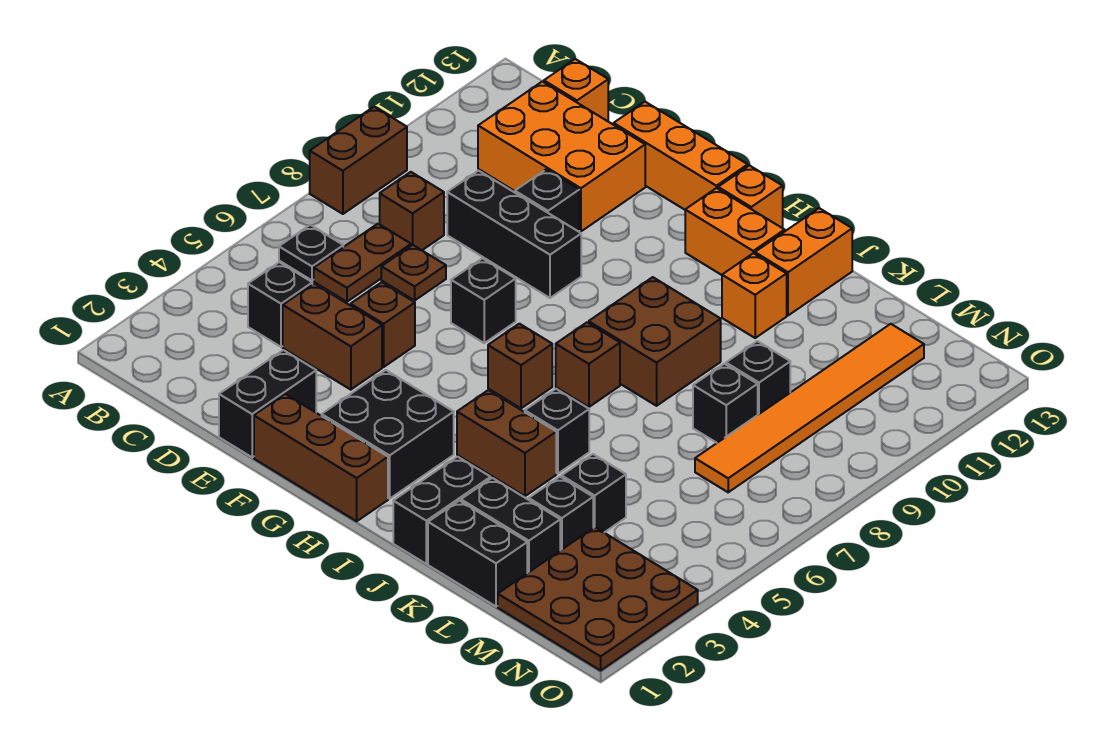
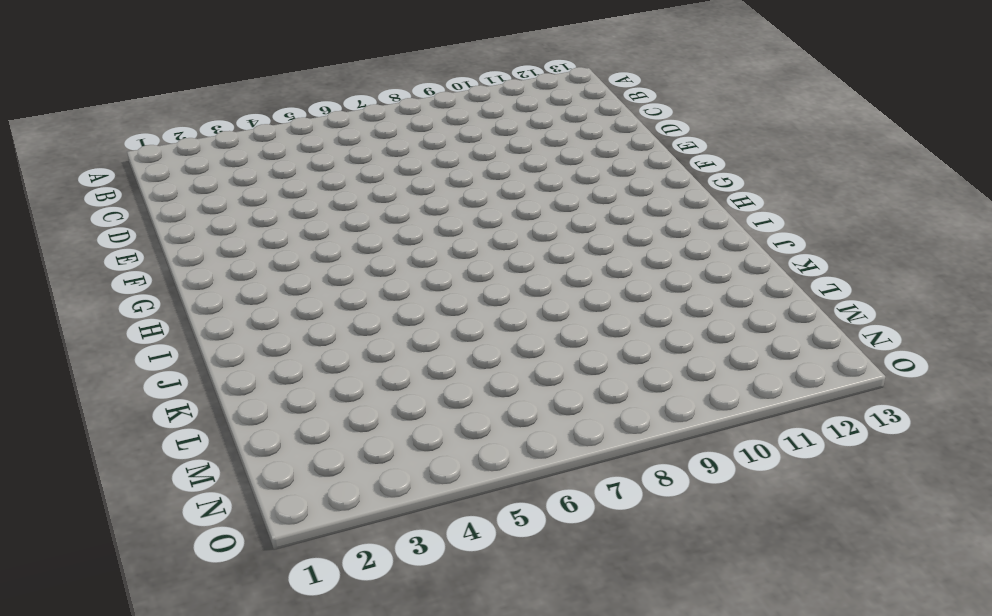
none -> brown brick A8:A9 level 1
none -> black plate B6 level 1
none -> black brick C4 level 1
none -> brown plate C6:C7 level 1

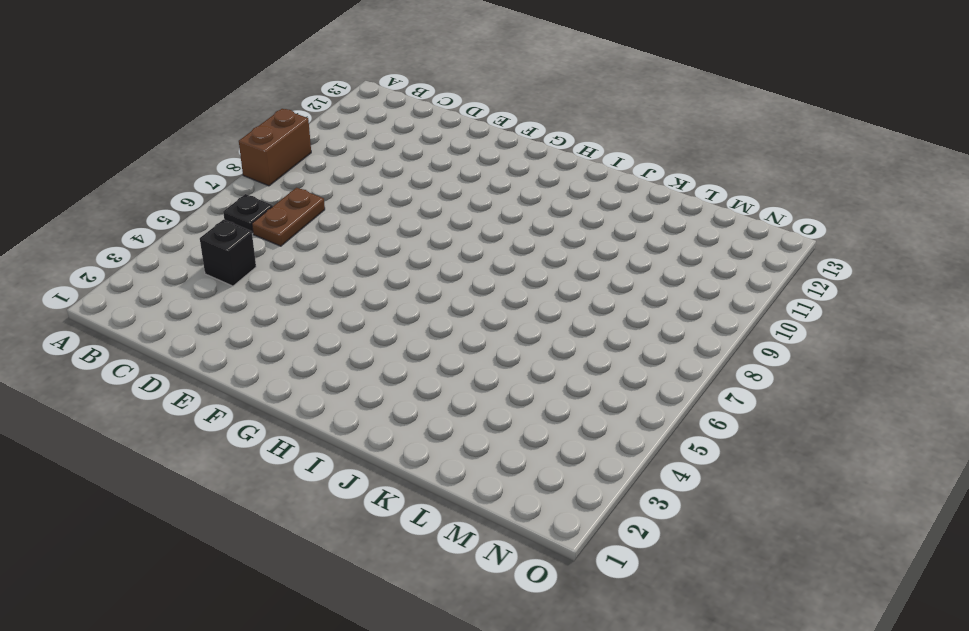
none -> brown brick C8 level 1
none -> orange brick C11:E12 level 1
none -> orange brick C13 level 1
none -> brown brick D4:E4 level 1

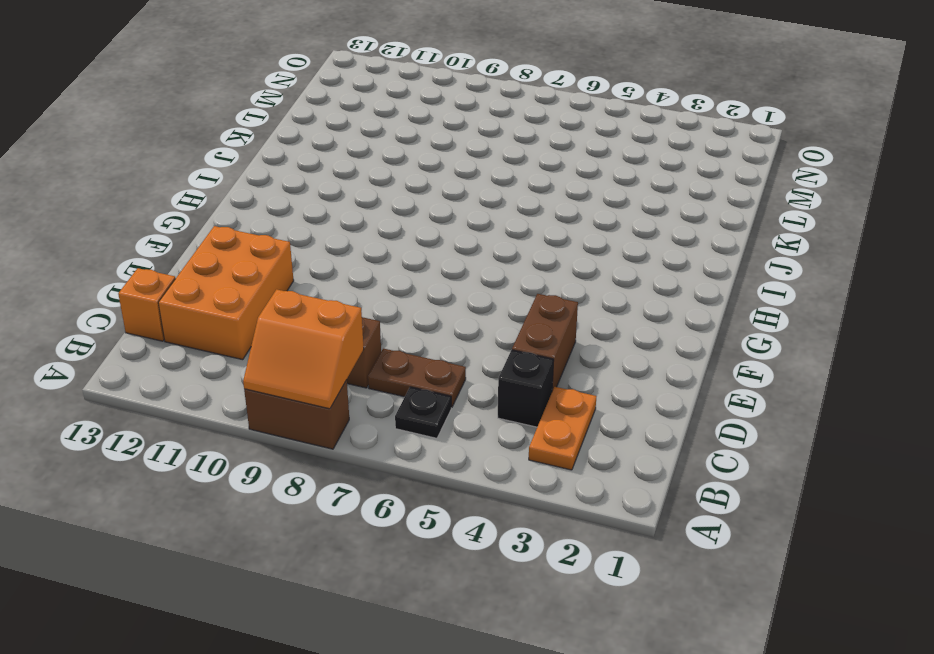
orange slope A8:B9 level 2 top B -> none
orange plate B3:C3 level 1 -> none
none -> brown plate D7 level 1
none -> black brick D9:F9 level 1
none -> black brick E1:E2 level 1
none -> brown brick E5 level 1

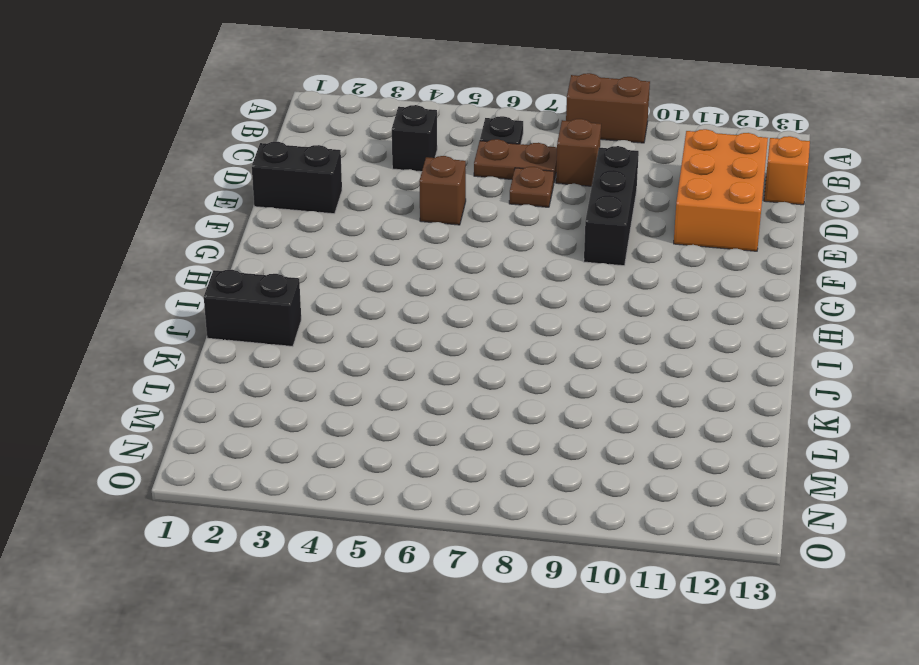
none -> brown brick D4:E4 level 1
none -> black brick E10 level 1
none -> orange brick E13:G13 level 1
none -> brown brick F1:H1 level 1

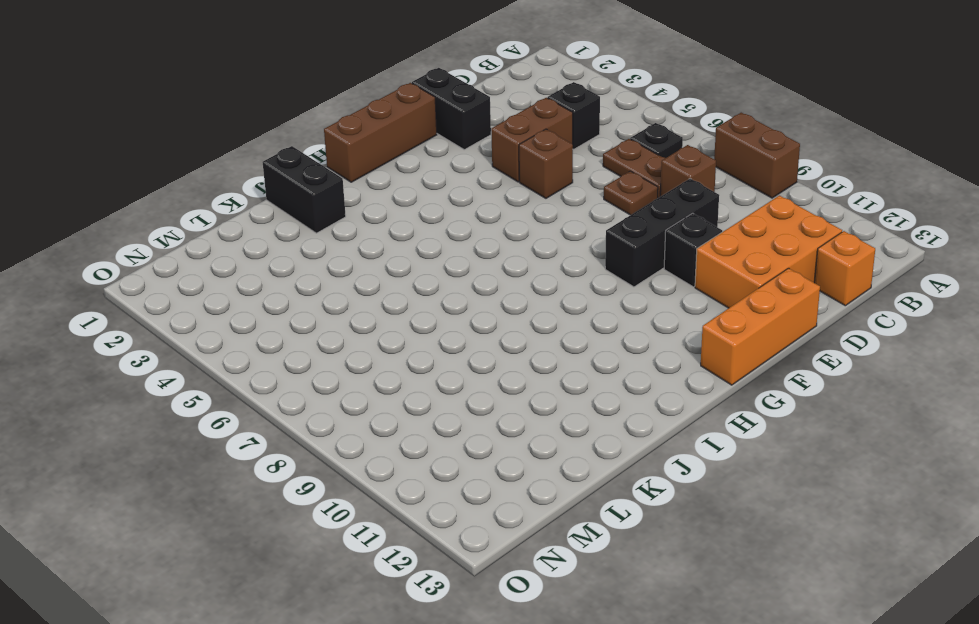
none -> black brick F7 level 1
none -> black brick G2:H3 level 1
none -> brown brick H6 level 1
none -> orange brick H12:I12 level 1

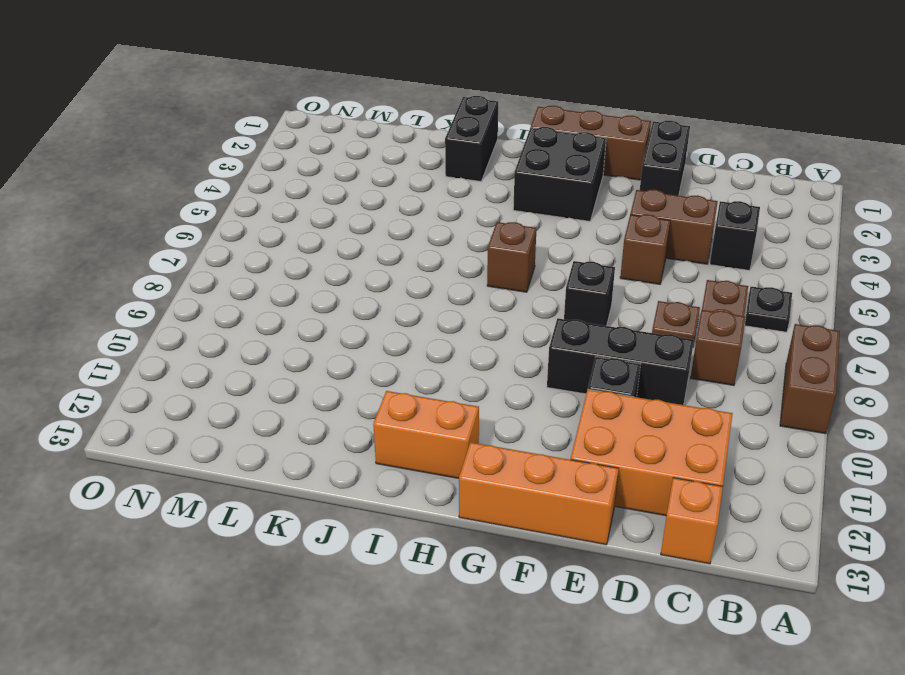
none -> orange brick H13 level 1
none -> brown brick I4:J4 level 1
none -> brown brick I7 level 1
none -> brown brick I8:J9 level 1

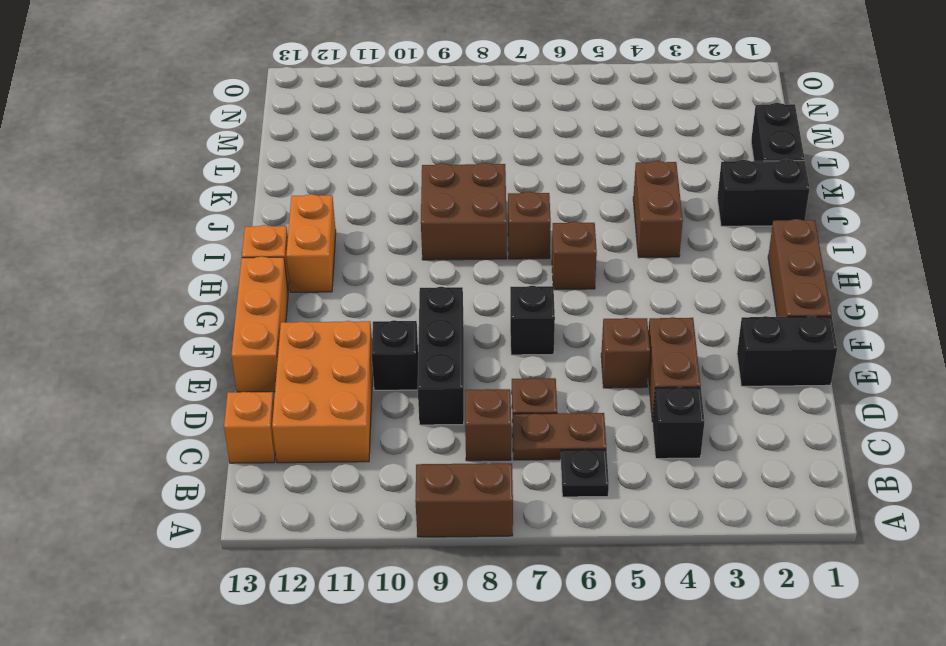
none -> black brick G2:H3 level 1
none -> black brick J5 level 1
none -> orange brick J11 level 1
none -> orange brick J12:J13 level 1

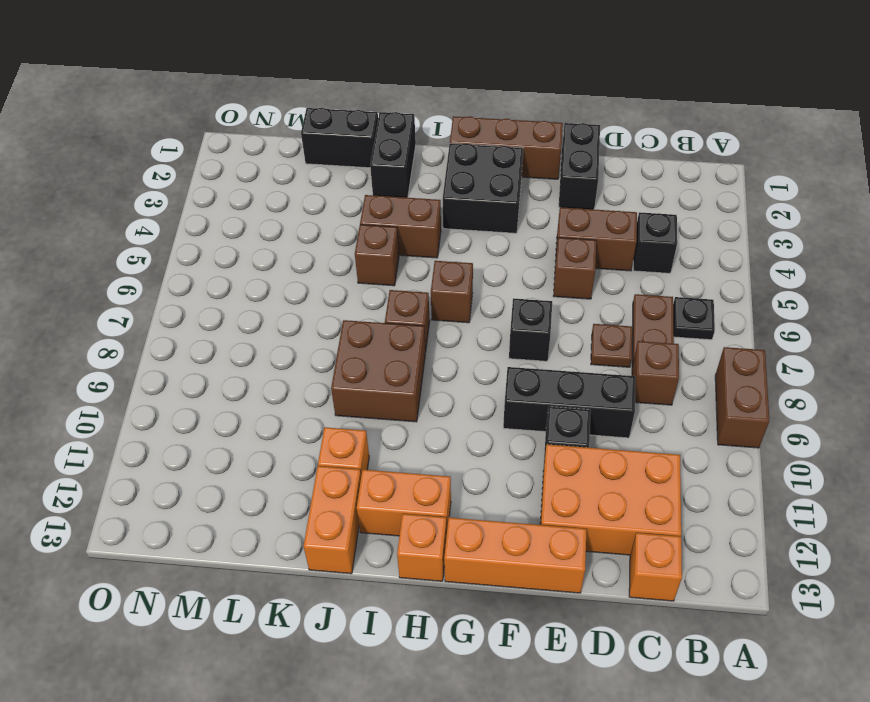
brown brick J5 level 1 -> black brick J5 level 1
none -> black brick K2:L2 level 1
none -> black brick L3 level 1
none -> black brick L4 level 1
none -> black brick L8 level 1

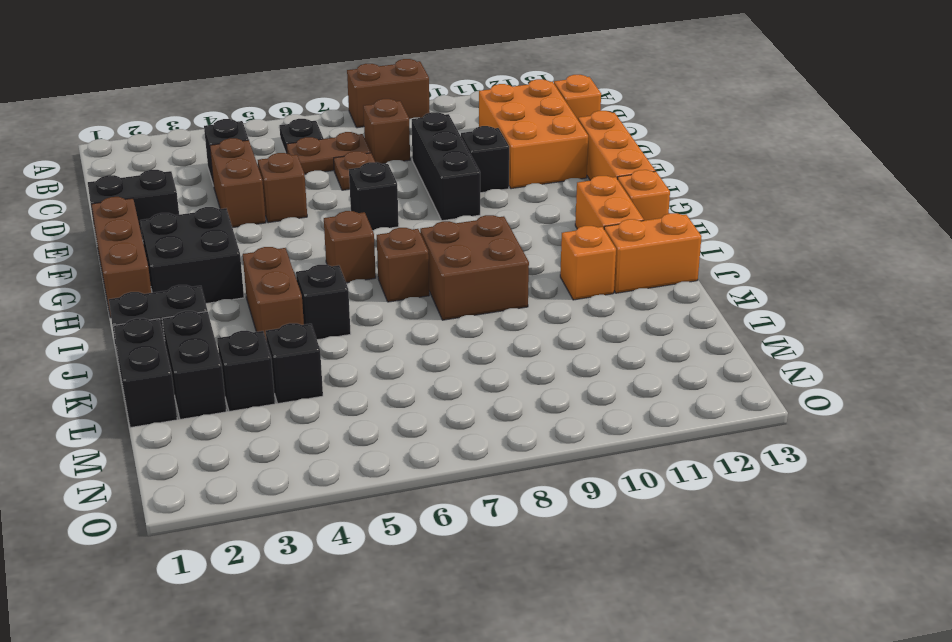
none -> black brick L8 level 1
none -> black brick L9 level 1
none -> brown plate M1:O3 level 1
none -> orange tile M7:M12 level 1

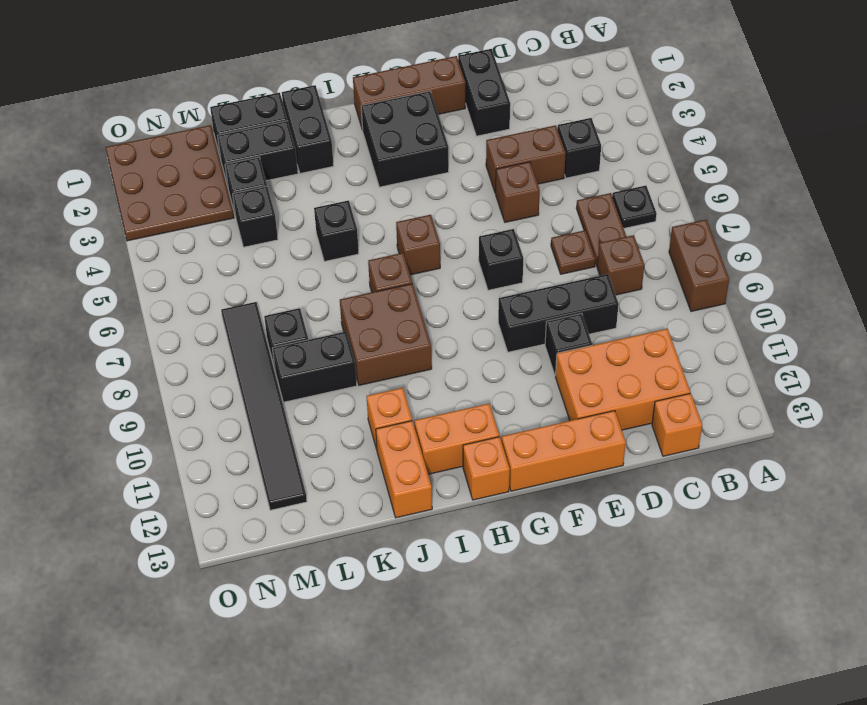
black brick K9:L9 level 1 -> black brick L9 level 1
black tile M7:M12 level 1 -> orange tile M7:M12 level 1
none -> brown brick I4:J4 level 1

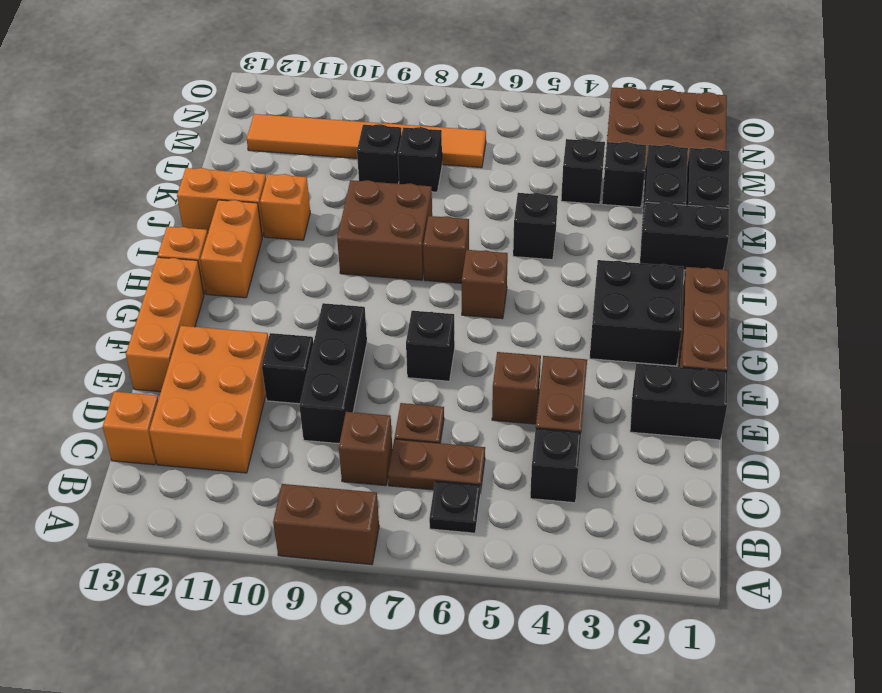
none -> brown brick I4:J4 level 1

